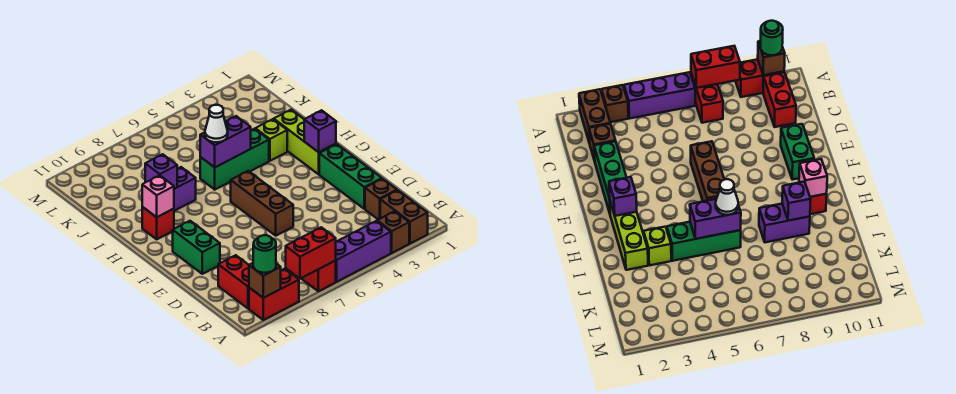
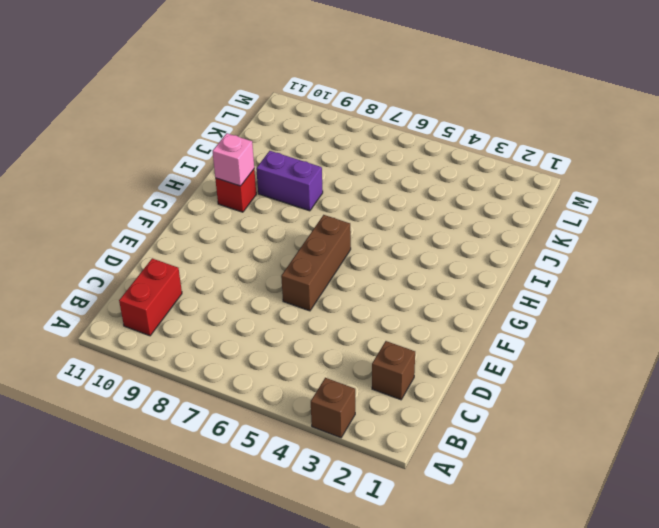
none -> brown brick A2:B2 level 1
none -> purple brick A4:A6 level 1
none -> red brick A7:B7 level 1

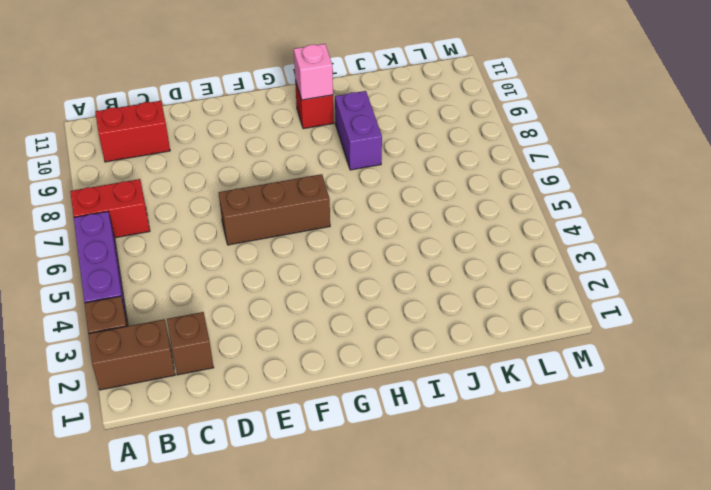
none -> red brick A9:A10 level 1
none -> green brick D2:F2 level 1
none -> green brick E10:F10 level 1

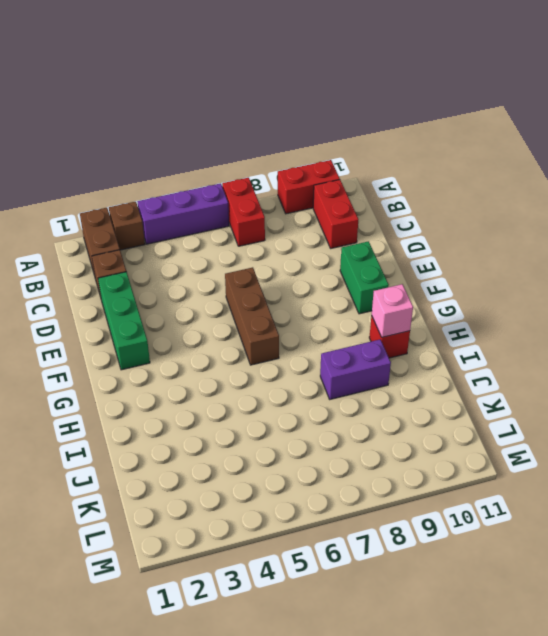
none -> lime brick G2:I2 level 1
none -> lime brick I3 level 1
none -> green brick I4:I6 level 1

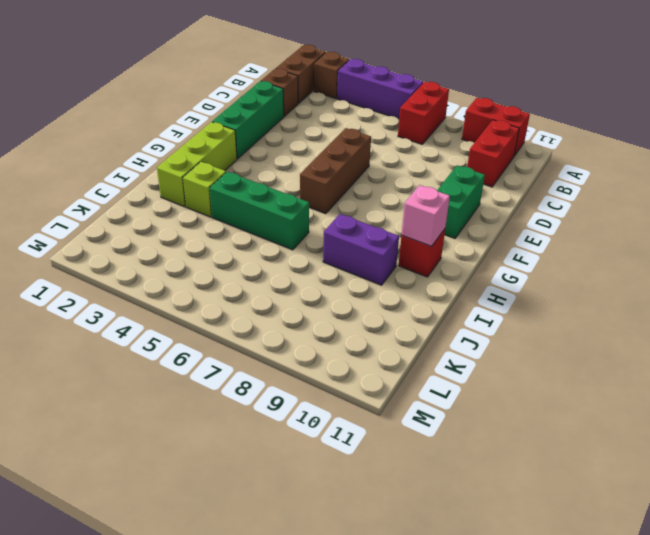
none -> red brick A7:A8 level 2
none -> brown brick A10 level 2
none -> purple brick G2 level 2

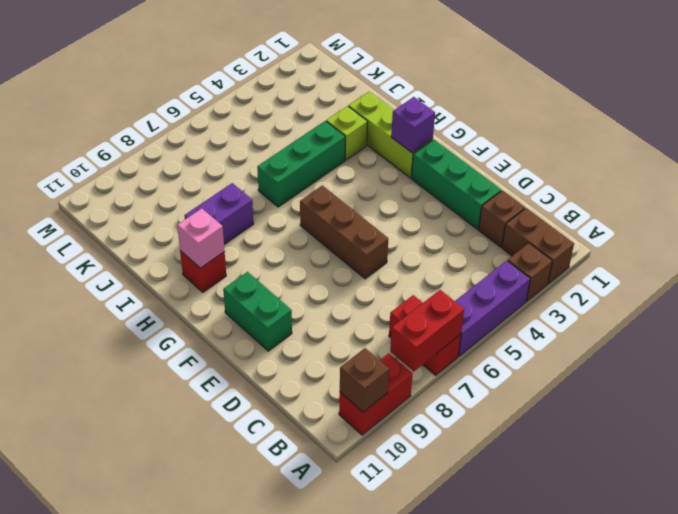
none -> red brick B10:C10 level 1
none -> purple brick I5:I6 level 2
none -> purple brick I9 level 2

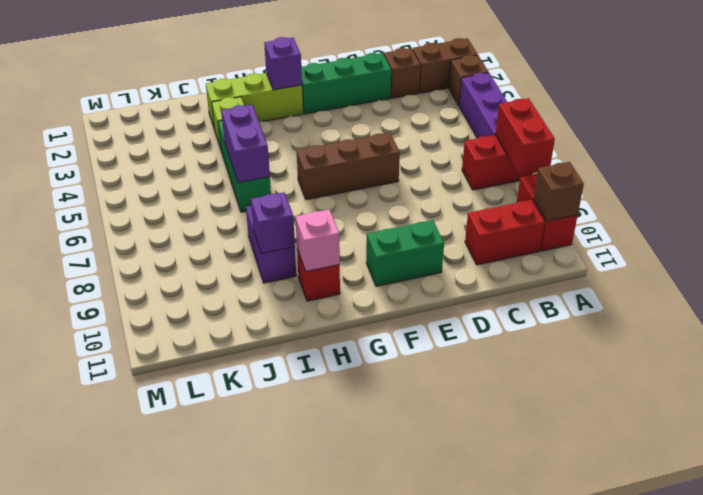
none -> green round brick A10 level 3
none -> white cone I6 level 3

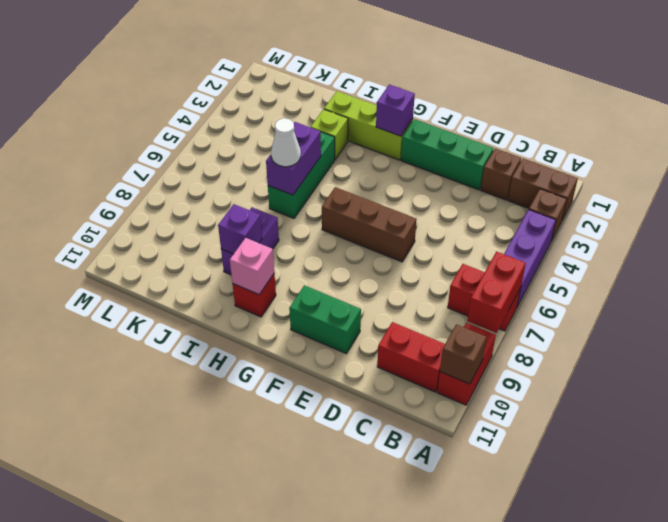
none -> green round brick A10 level 3

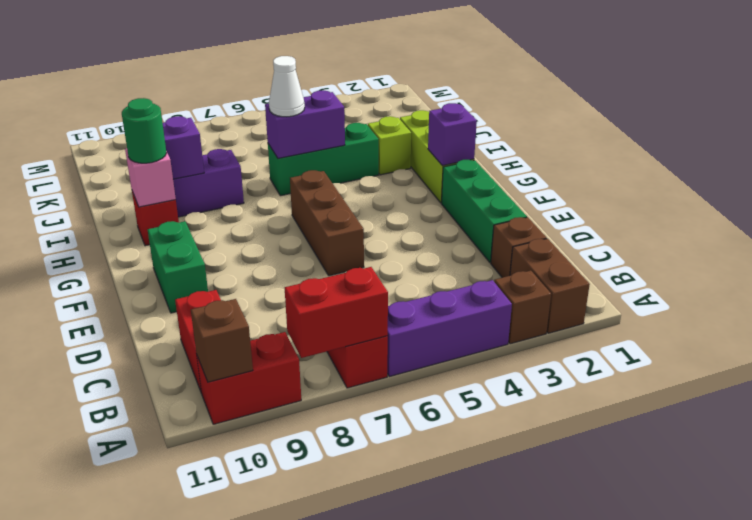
green round brick H10 level 3 -> green round brick A10 level 3

